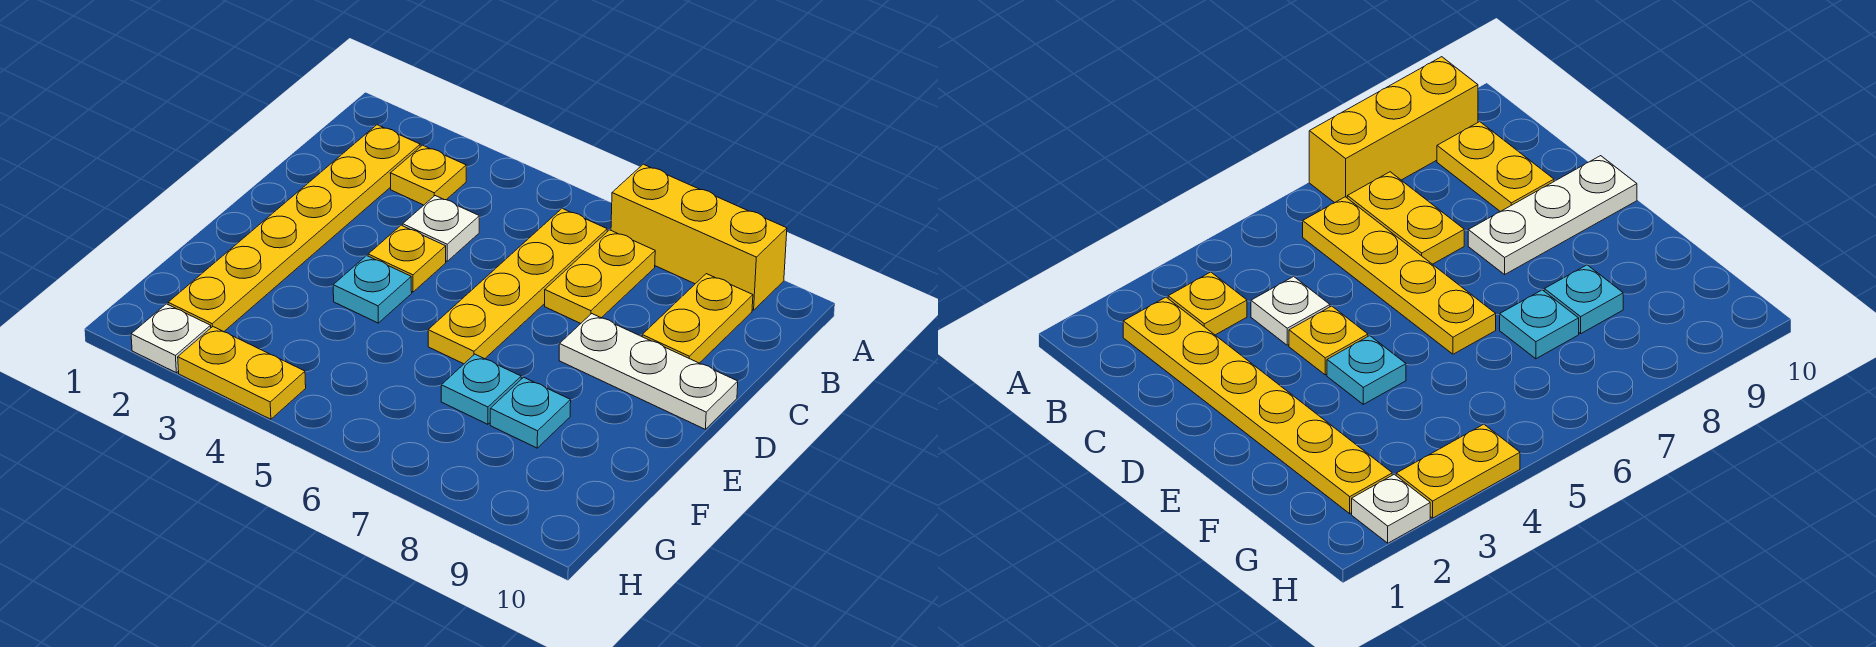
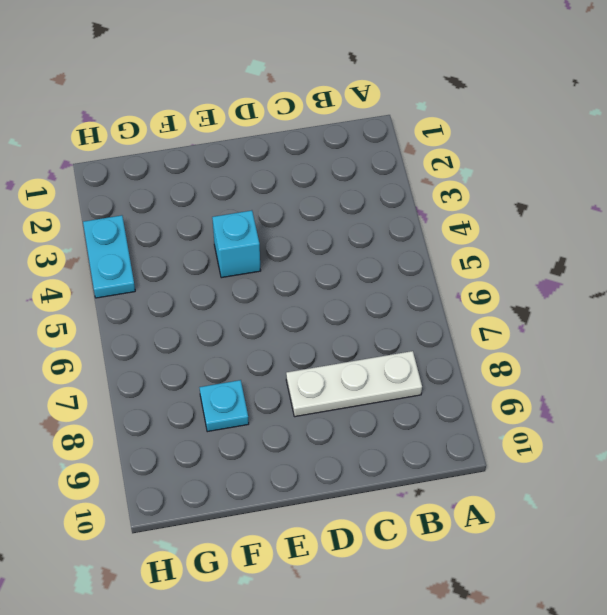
white plate B8:D8 level 1 -> white plate D8:D10 level 1
cyan brick E4 level 1 -> cyan plate E4 level 1
cyan plate H3:H4 level 1 -> yellow plate H3:H4 level 1
none -> yellow brick A7:A9 level 1
none -> yellow plate B2:G2 level 1
none -> yellow plate B3 level 1

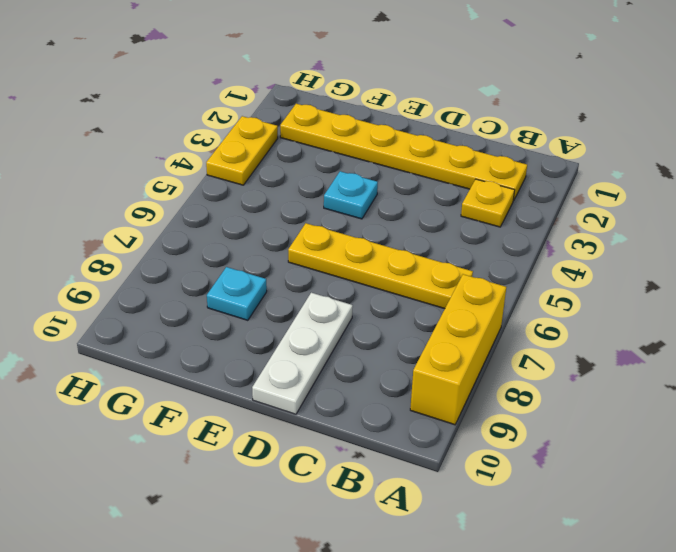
none -> yellow plate B7:C7 level 1
none -> yellow plate B9:C9 level 1
none -> white plate C4 level 1

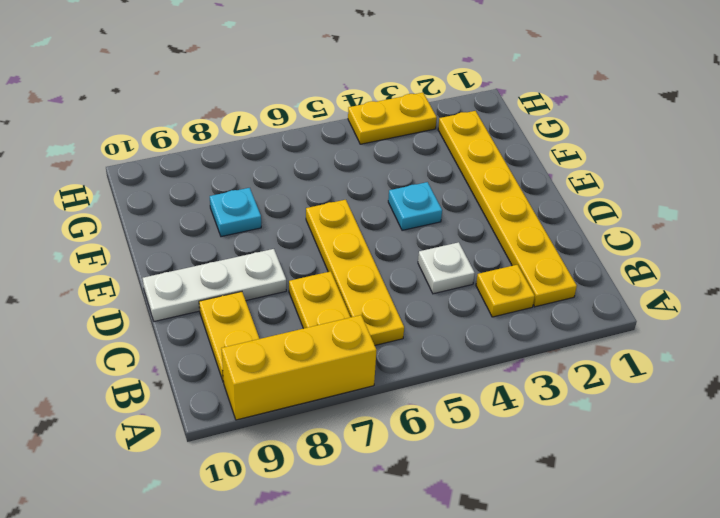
none -> yellow plate D4 level 1
none -> cyan plate F7 level 1
none -> white plate H2 level 1

